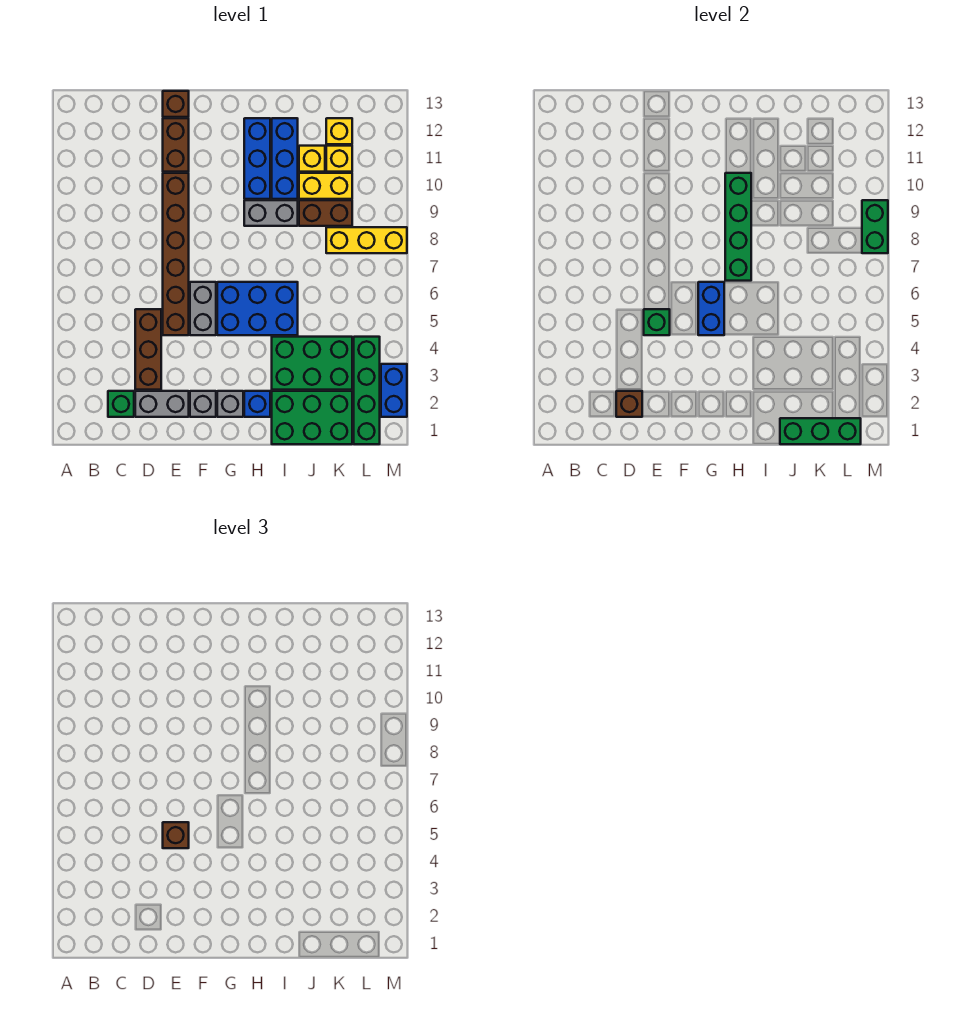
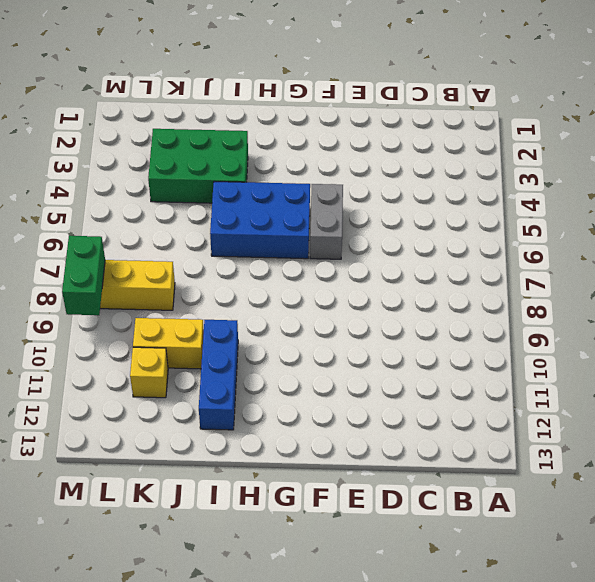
none -> green brick C2 level 1
none -> grey brick D2:E2 level 1
none -> brown brick D3:D5 level 1
none -> brown brick E5:E10 level 1

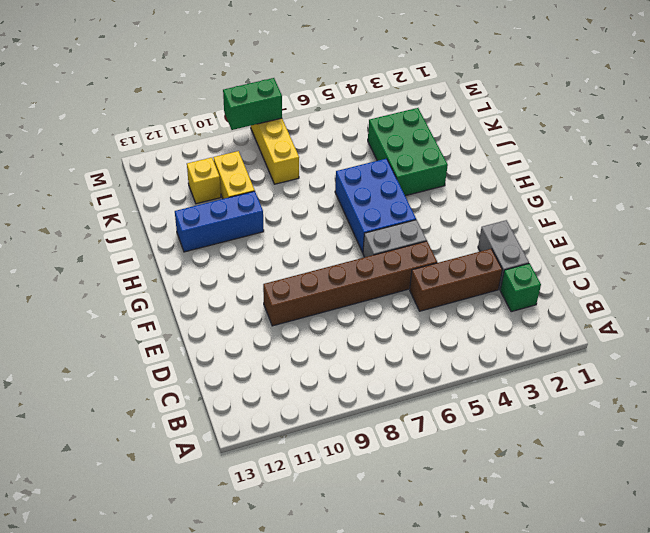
none -> brown brick E11:E12 level 1
none -> brown brick E13 level 1
none -> grey brick F2 level 1
none -> grey brick G2 level 1

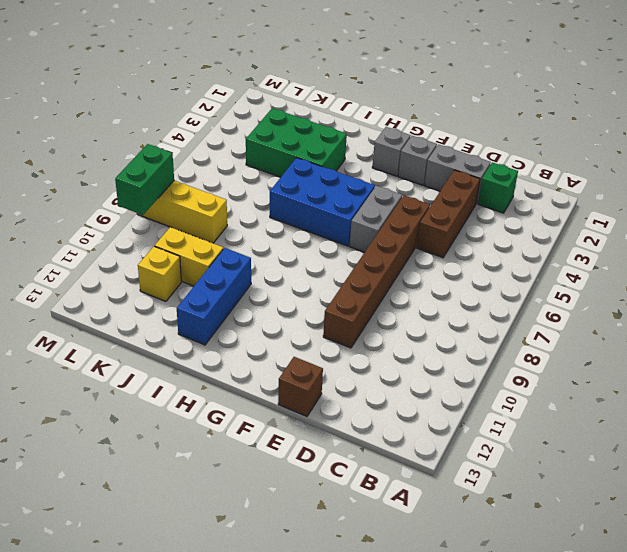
none -> brown brick E11:E12 level 1
none -> blue brick H2 level 1
none -> grey brick H9:I9 level 1
none -> blue brick H10:H12 level 1

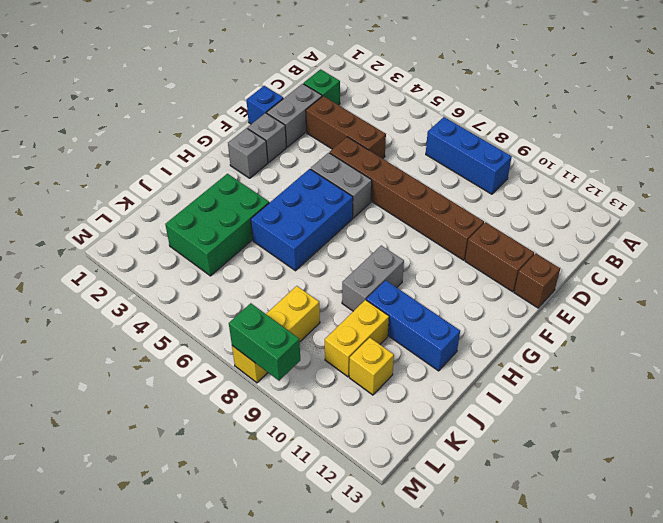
blue brick B7:B9 level 1 -> blue brick H10:H12 level 1
blue brick E1 level 1 -> blue brick H2 level 1
none -> green brick I1:K2 level 1
none -> brown brick J9:K9 level 1
none -> yellow brick J11 level 1
none -> yellow brick K12 level 1

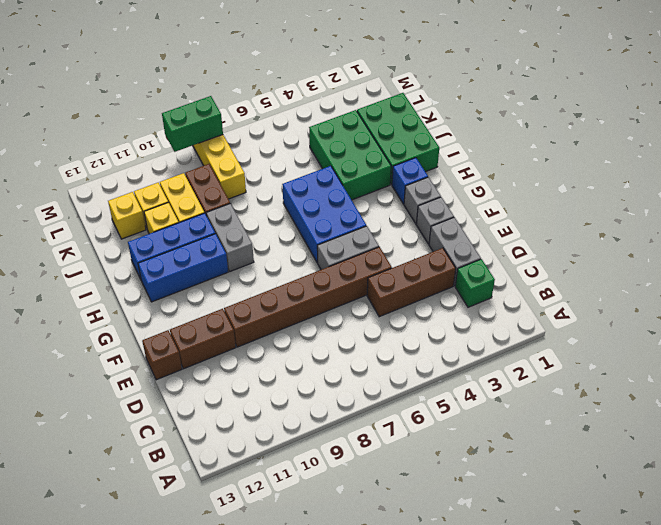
none -> green brick L1:L4 level 1
none -> blue brick M2:M3 level 1
none -> brown brick D2 level 2
none -> green brick E5 level 2

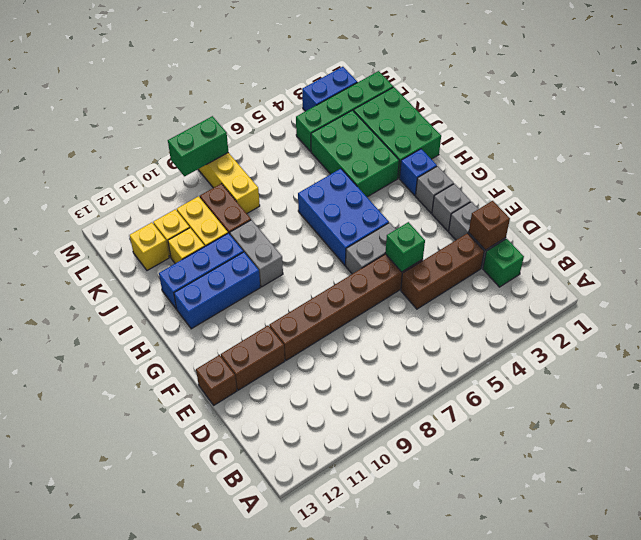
none -> blue brick G5:G6 level 2
none -> green brick H7:H10 level 2
none -> green brick J1:L1 level 2
none -> brown brick E5 level 3

